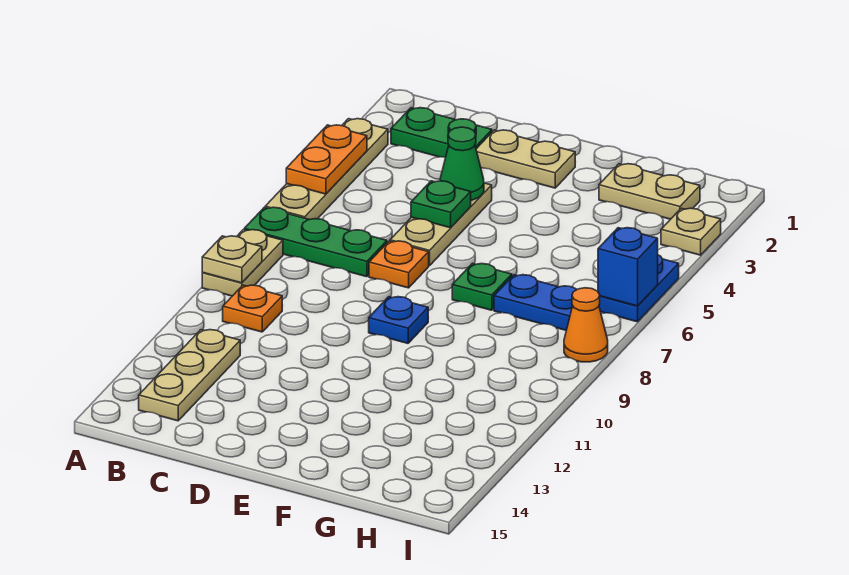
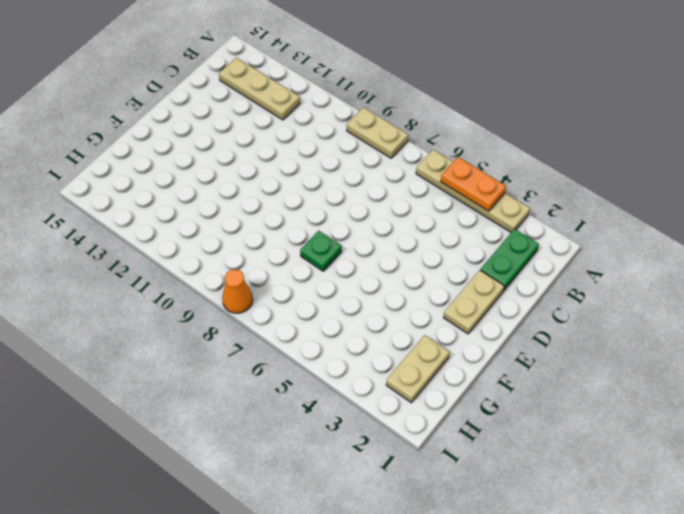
none -> green plate A7:C7 level 1
none -> orange plate B10 level 1
none -> tan plate D4:D6 level 1

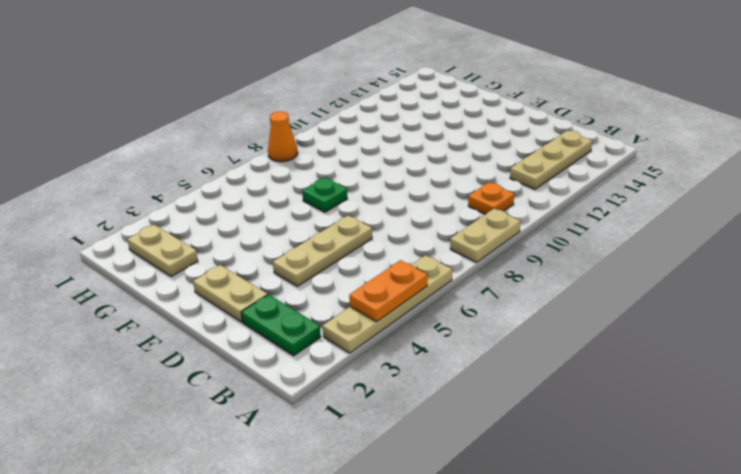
none -> green plate A7:C7 level 1
none -> orange plate D7 level 1
none -> blue plate E9 level 1

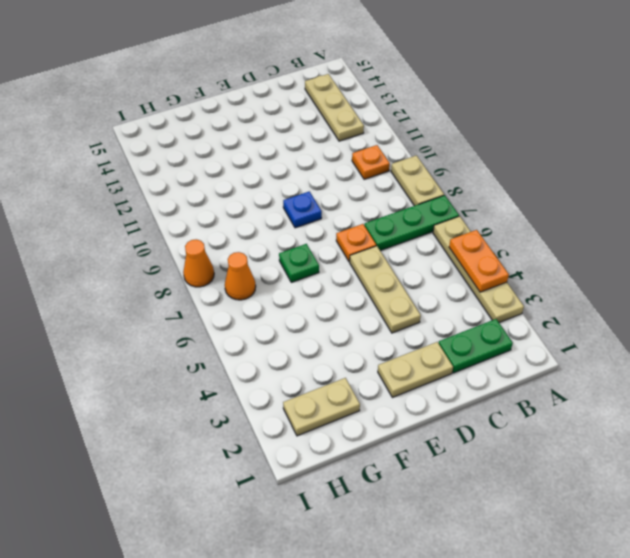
orange cone H7 level 1 -> blue plate G7:H7 level 1
none -> tan plate I3 level 1
none -> blue plate I5:I6 level 1
none -> tan plate A9 level 2

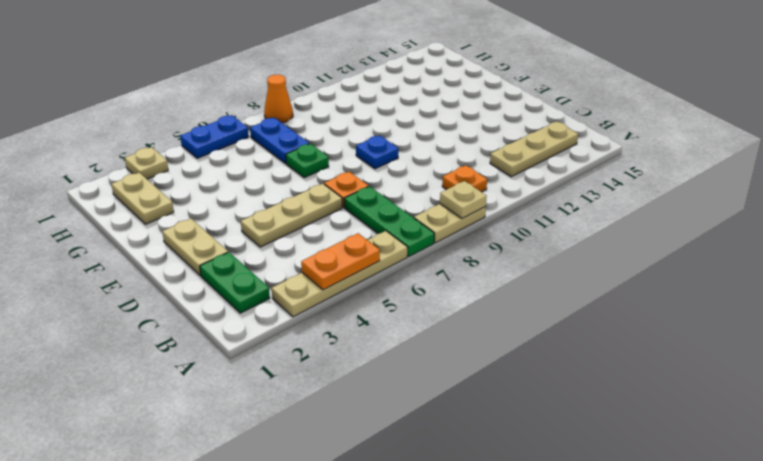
none -> green cone D4 level 2
none -> green plate D5 level 2
none -> blue brick I6 level 2

